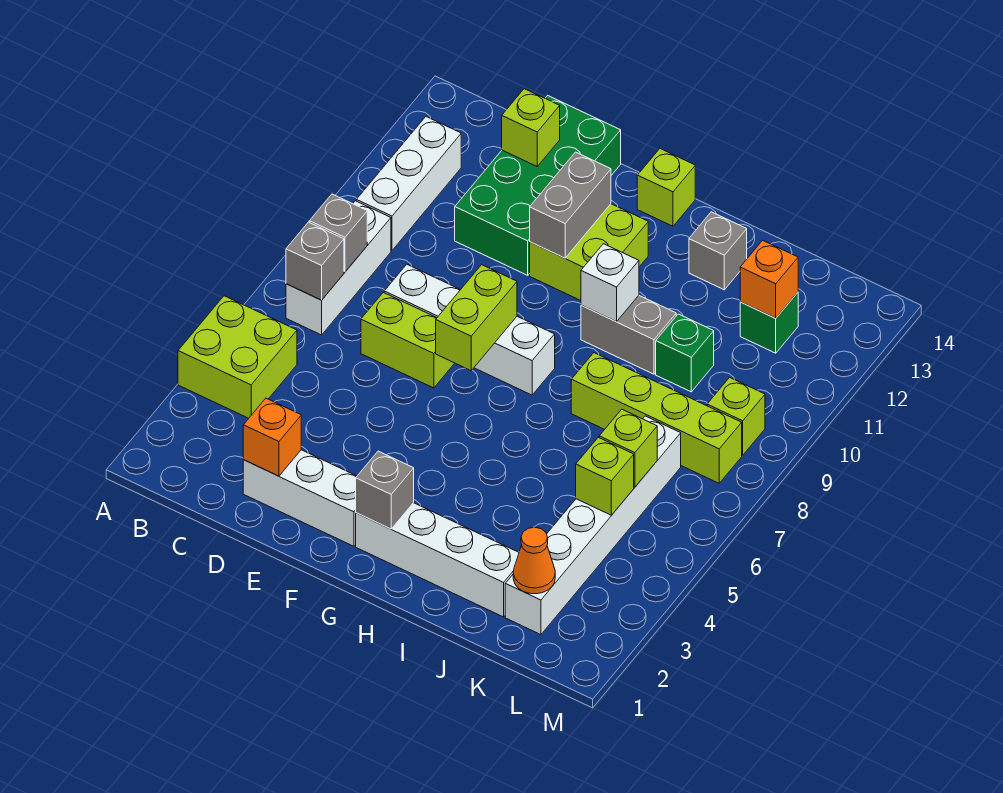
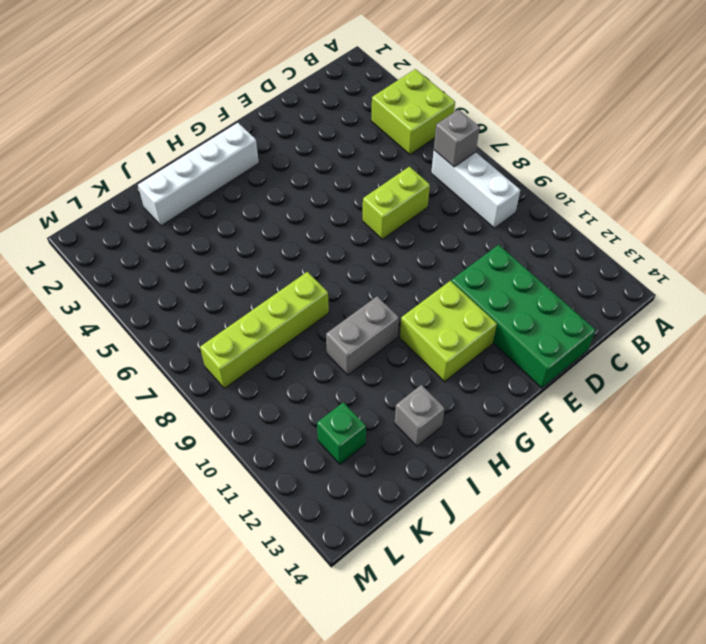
none -> white brick B10:B12 level 1
none -> white brick D2:F2 level 1
none -> white brick D8:G8 level 1

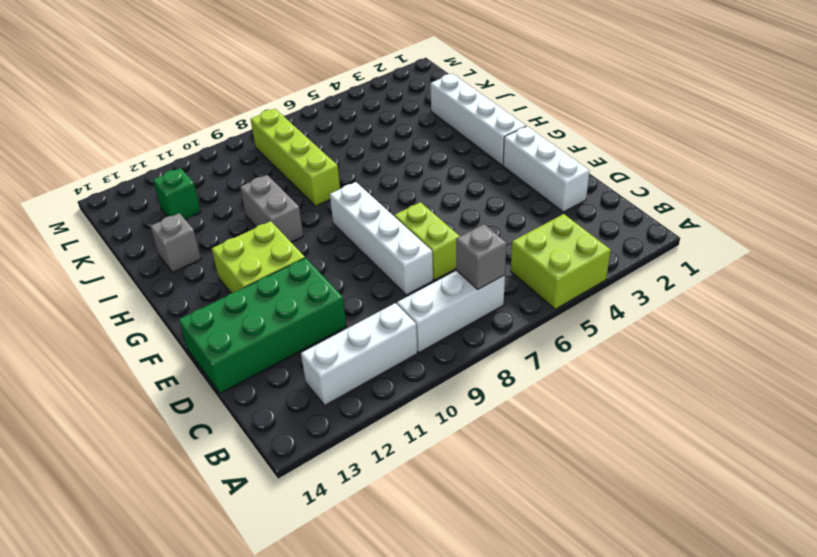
none -> lime brick G14 level 1
none -> green brick J10 level 1
none -> white brick K2:K7 level 1

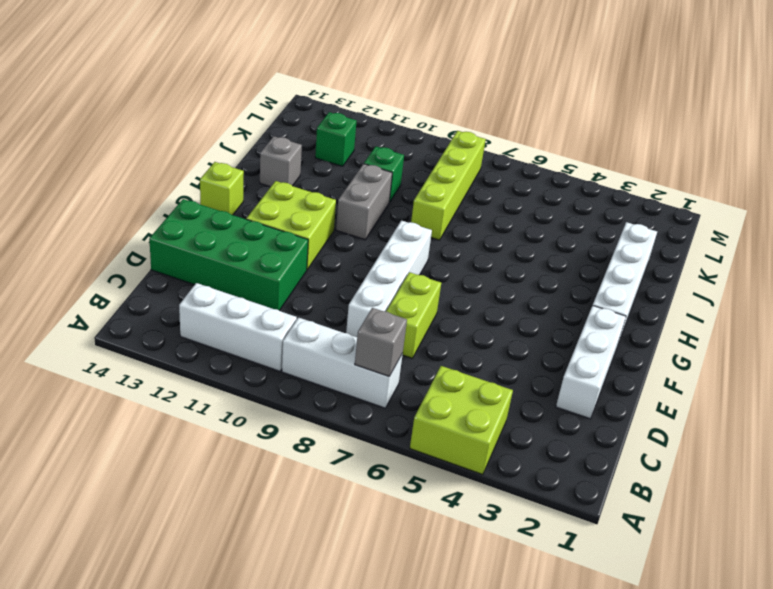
none -> white brick K2:K7 level 1
none -> lime brick L9 level 1
none -> grey brick B8 level 2

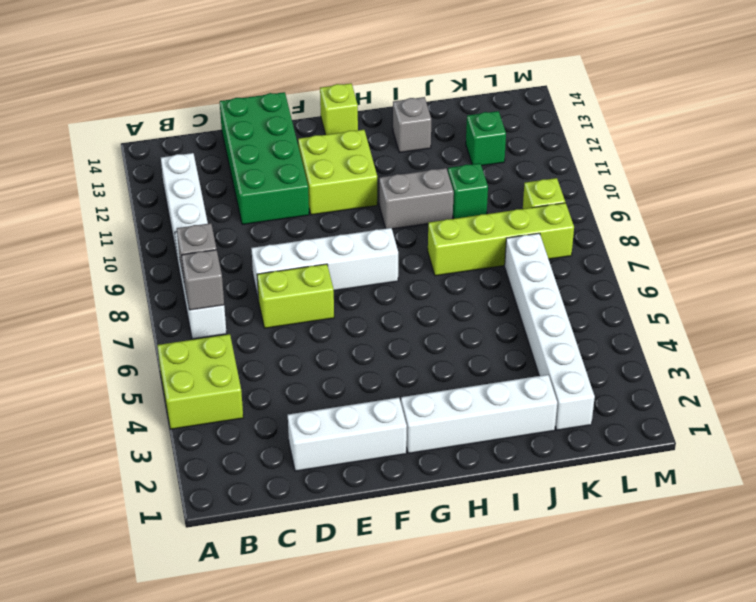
none -> orange brick D2 level 2
none -> lime brick D13 level 2
none -> lime brick F7:F8 level 2

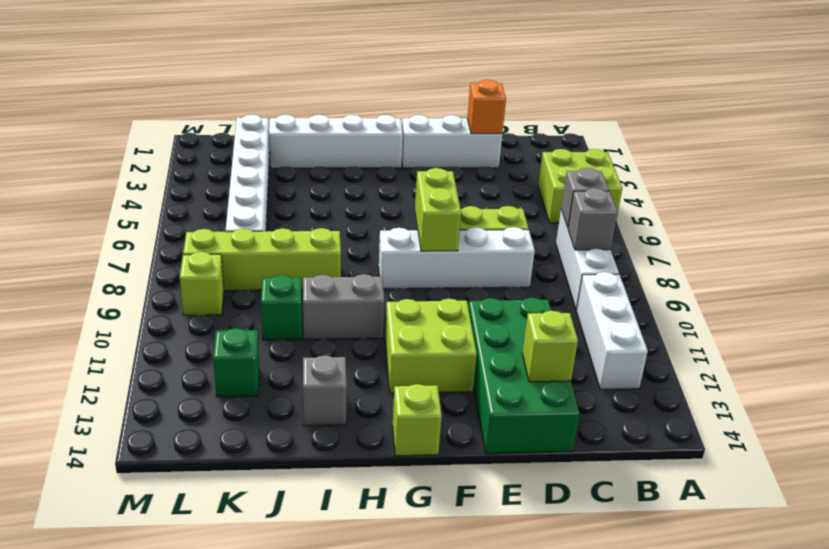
none -> grey brick F11:F12 level 2
none -> grey brick G2 level 2
none -> white brick H10 level 2

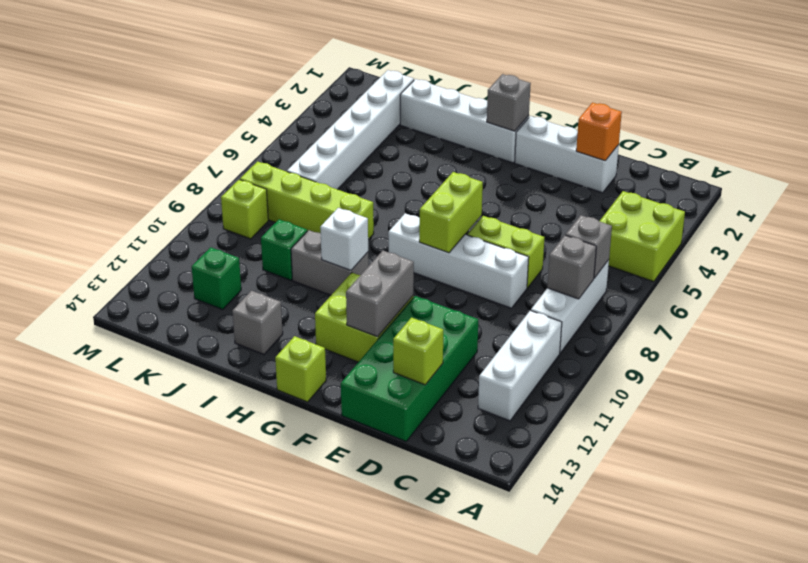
none -> orange cone K2 level 2
none -> lime brick K5 level 2
none -> lime brick K6 level 2

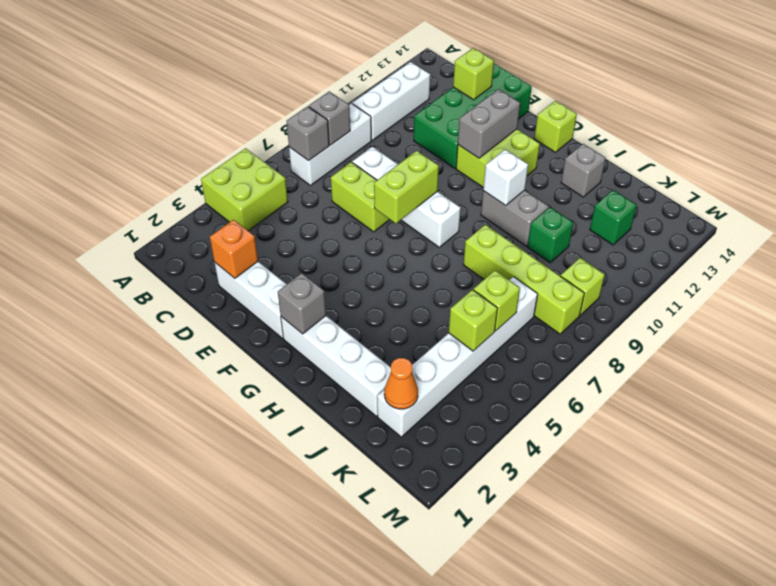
none -> orange brick K12 level 2

